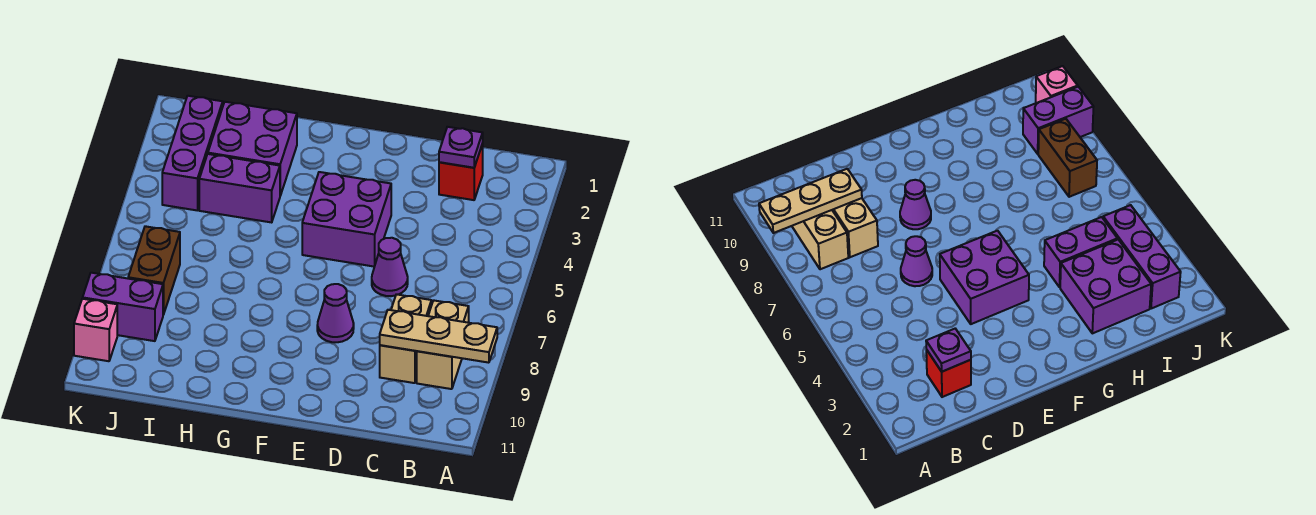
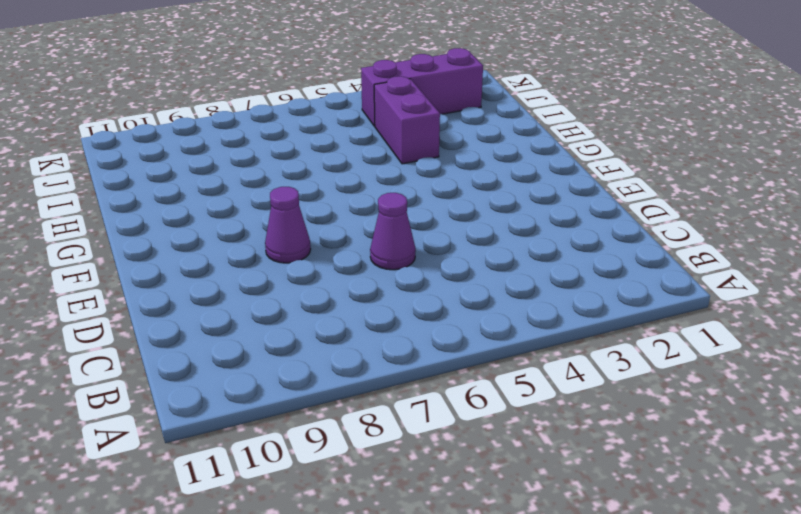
none -> tan brick B8:B9 level 1
none -> red brick C2 level 1
none -> tan brick C8:C9 level 1

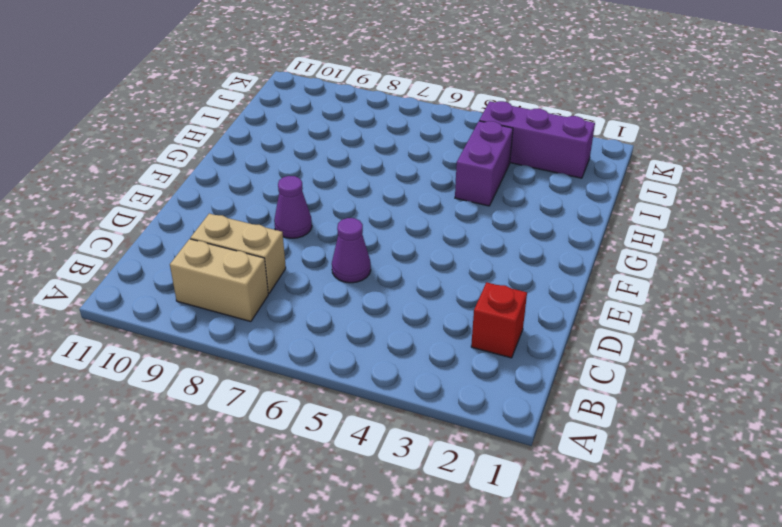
none -> purple brick E4:F5 level 1
none -> purple brick H2:I3 level 1
none -> brown brick J7:J8 level 1

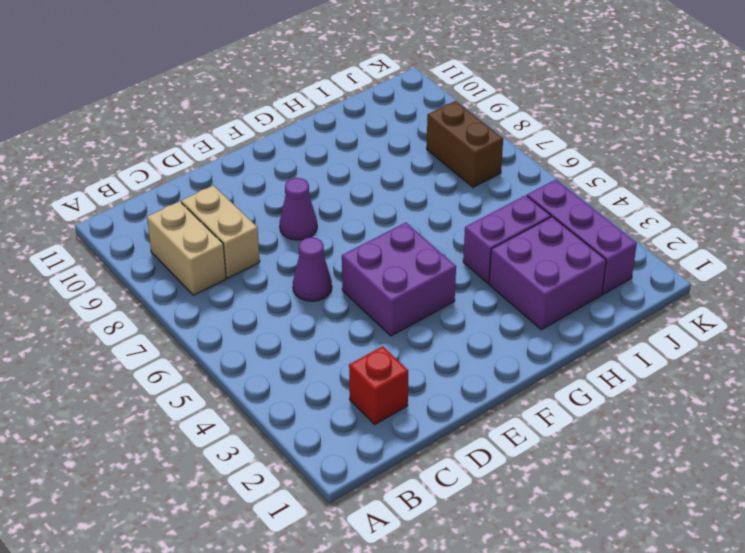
none -> purple brick J9:K9 level 1
none -> pink brick K10 level 1
none -> tan plate A9:C9 level 2

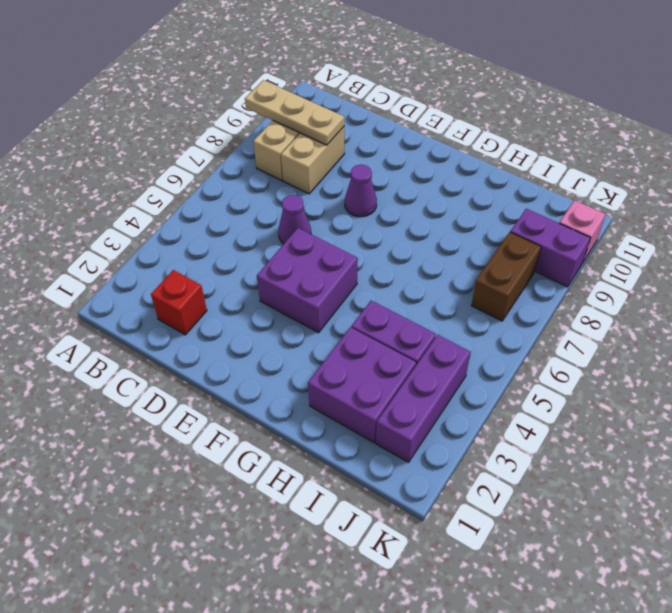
none -> purple plate C2 level 2

